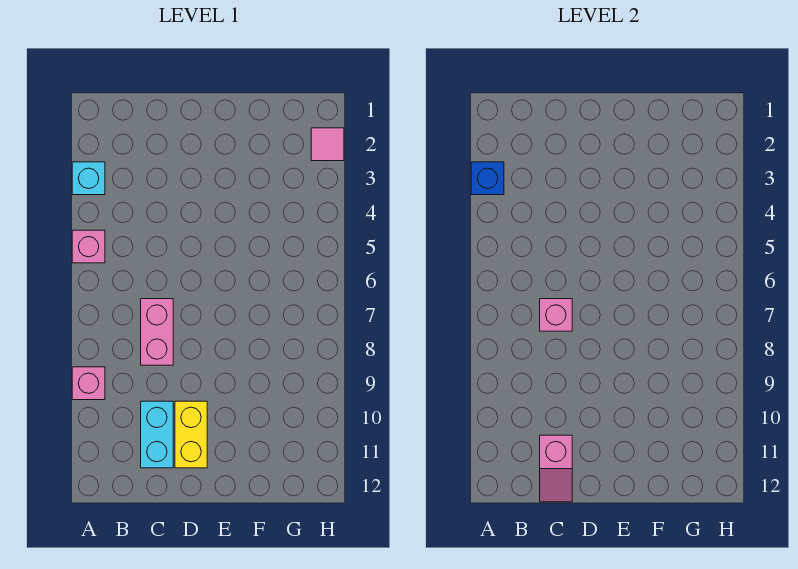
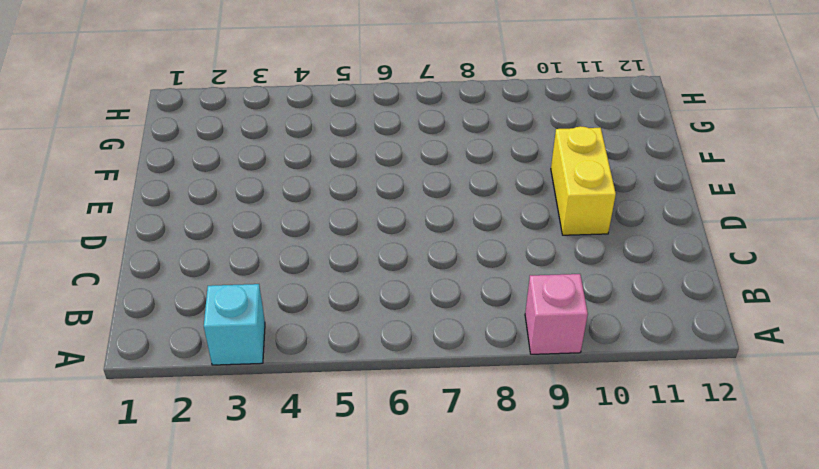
yellow brick D10:E10 level 1 -> yellow brick D10:D11 level 1
none -> pink brick A5 level 1
none -> pink brick C7:C8 level 1

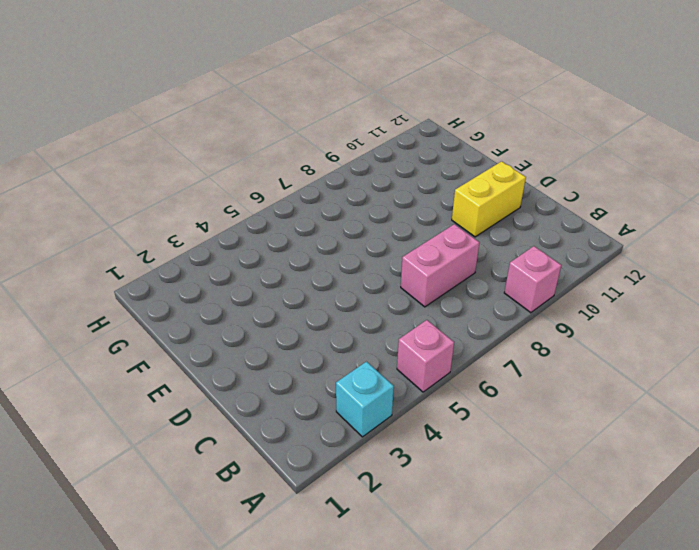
none -> cyan brick C10:C11 level 1
none -> pink tile H2 level 1

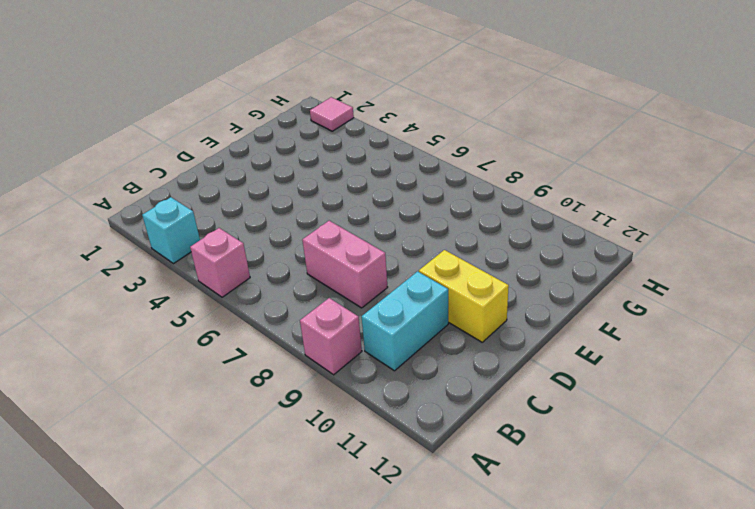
cyan brick B10:C10 level 1 -> cyan brick C10:C11 level 1
none -> blue brick A3 level 2
none -> pink brick C7 level 2

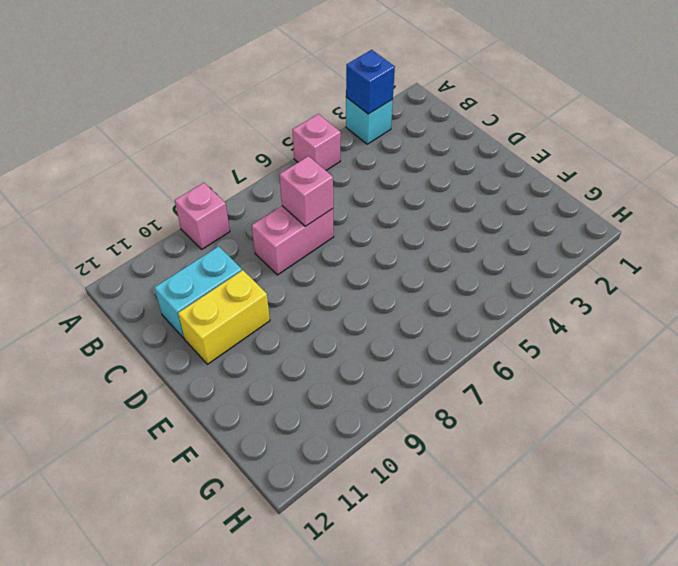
none -> pink tile H2 level 1
none -> pink slope C11:C12 level 2 top 11

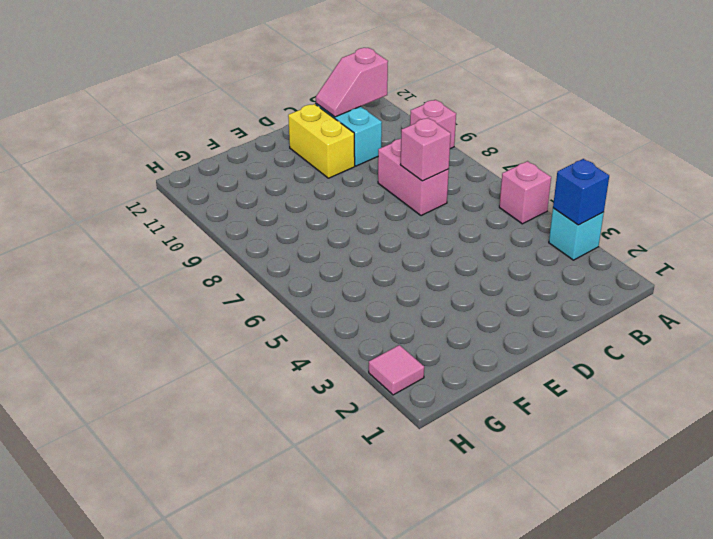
pink slope B11:C11 level 2 top B -> pink slope C11:C12 level 2 top 11

